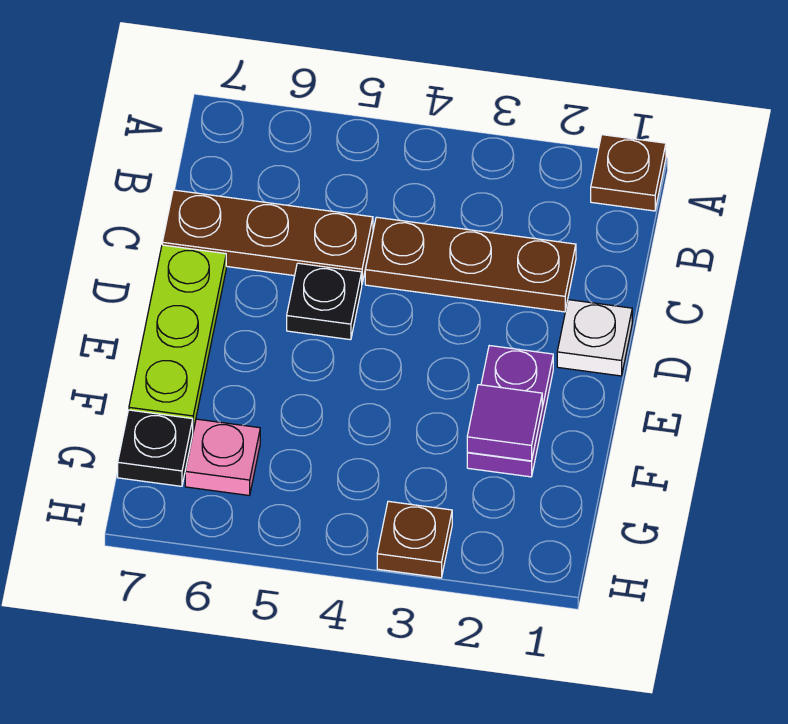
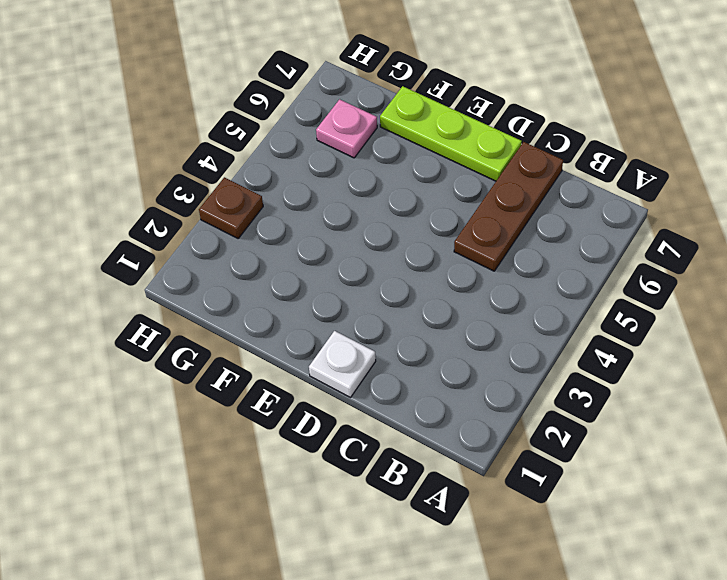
none -> brown plate A1 level 1
none -> brown plate C2:C4 level 1

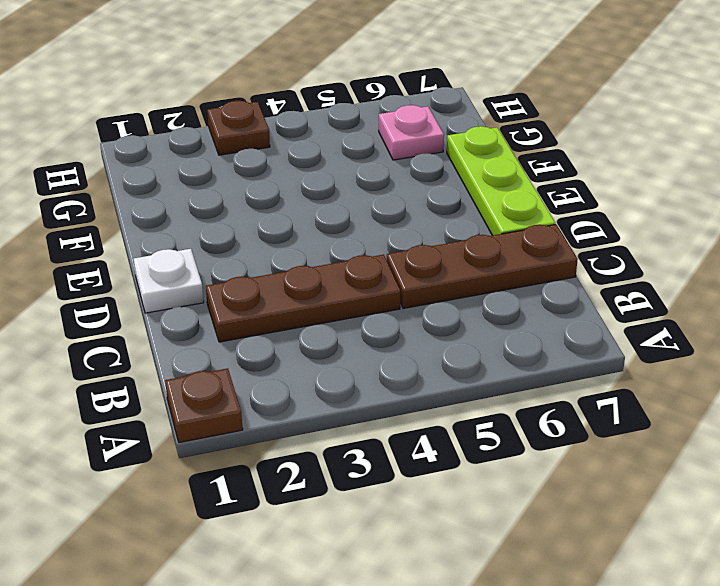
none -> black plate D5 level 1
none -> purple plate E2:F2 level 1

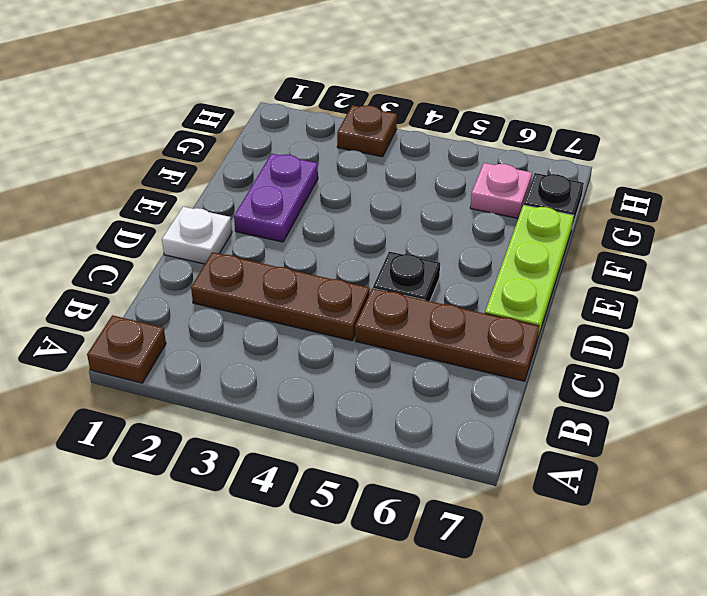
none -> purple tile F2 level 2

